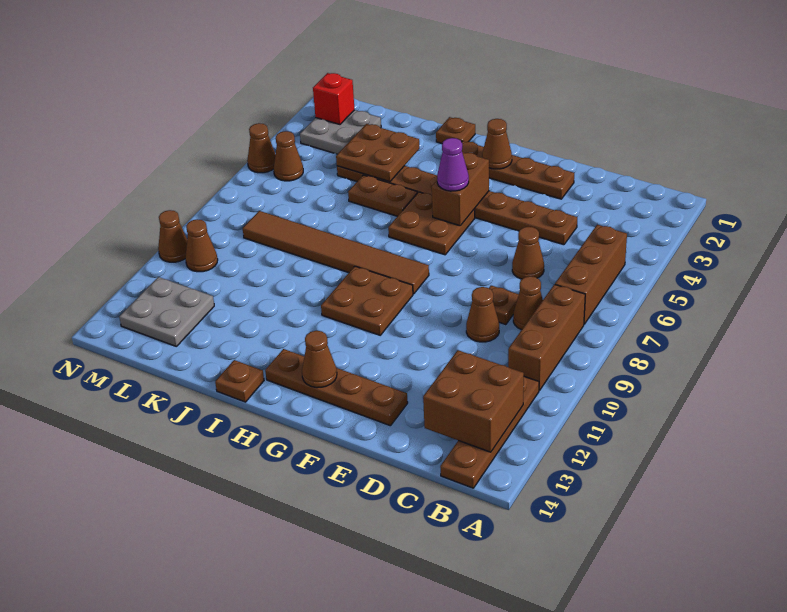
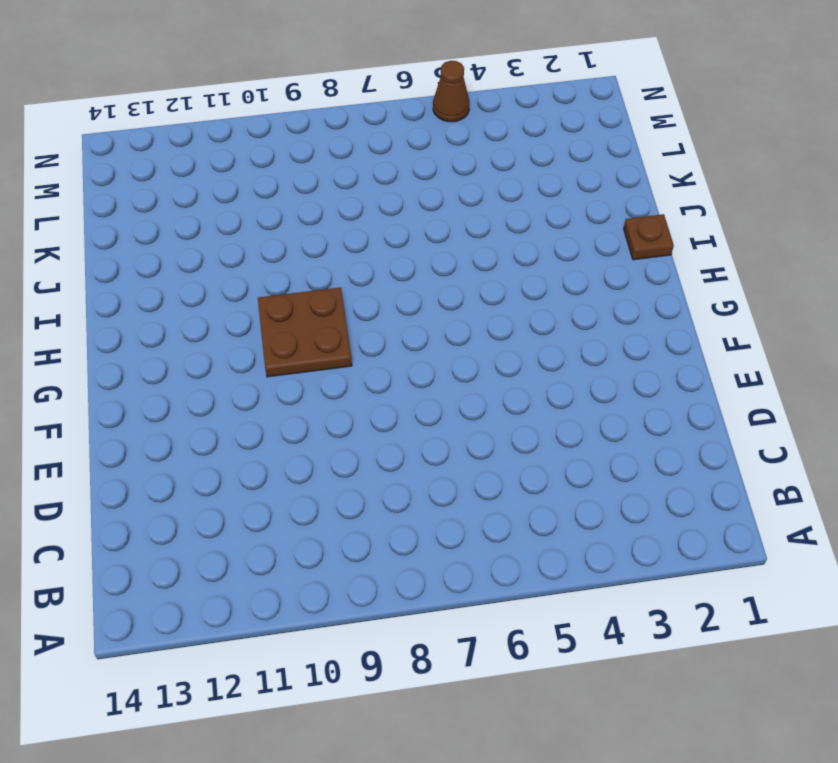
none -> brown brick B5:B7 level 1
none -> brown brick B8:B10 level 1
none -> brown plate B11:B14 level 1

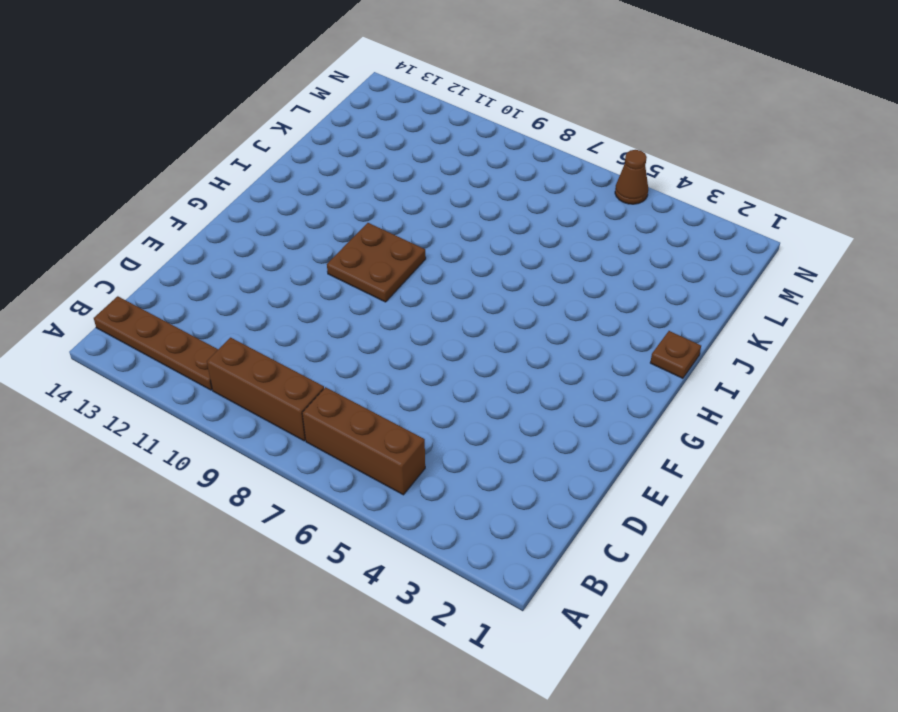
none -> brown cone C8 level 1
none -> brown plate D4:K4 level 1
none -> brown cone D6 level 1

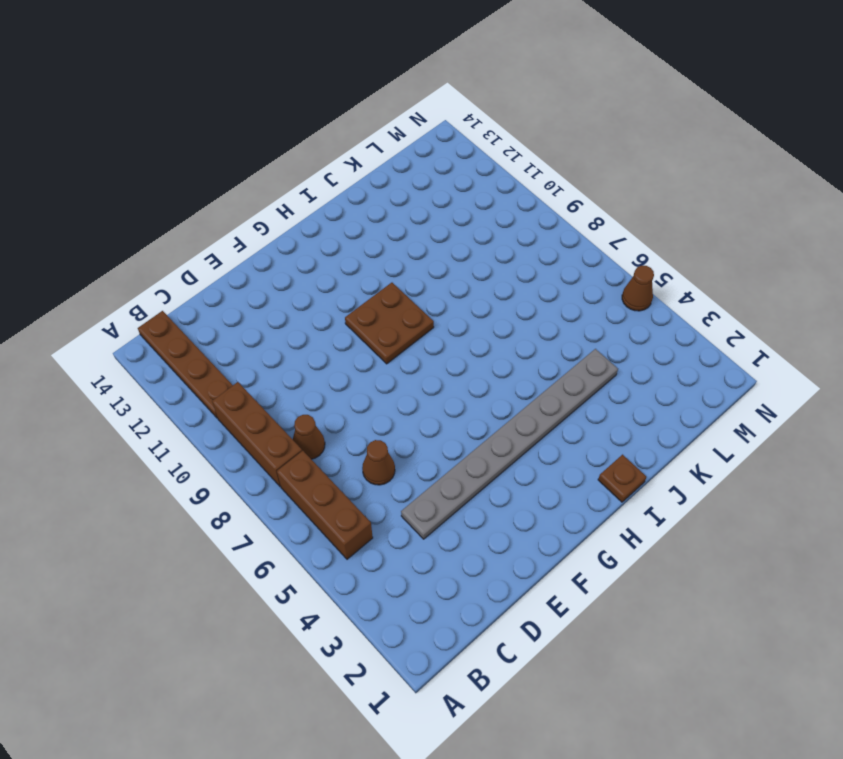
grey plate D4:K4 level 1 -> brown plate D4:K4 level 1
none -> brown plate D8 level 1
none -> brown cone D9 level 1
none -> brown plate E2:H2 level 1

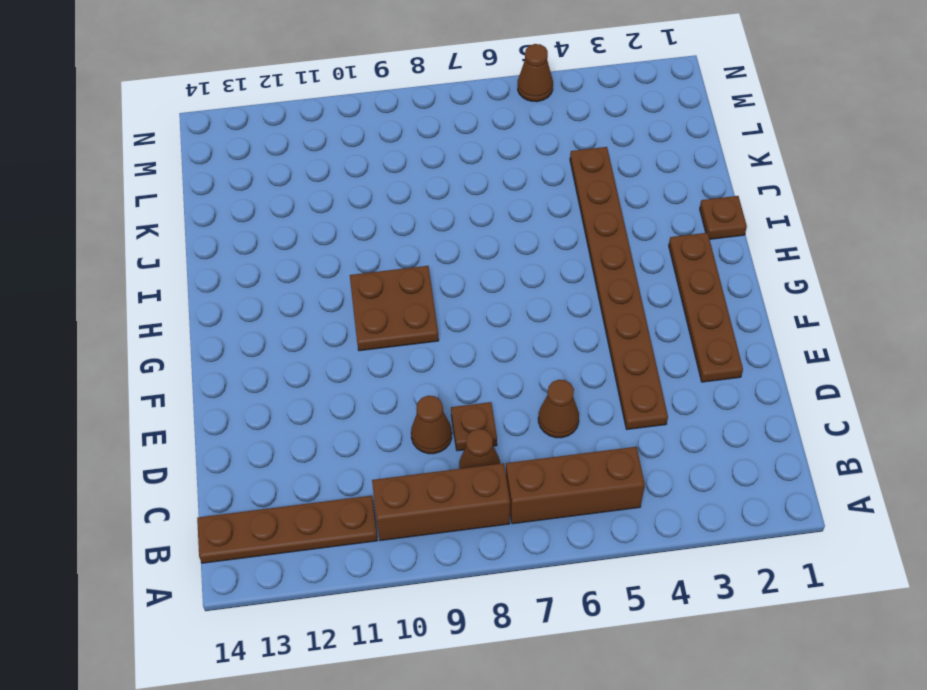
none -> brown plate E13:H13 level 1
none -> brown plate G5:H6 level 1
none -> brown tile G8:L8 level 1

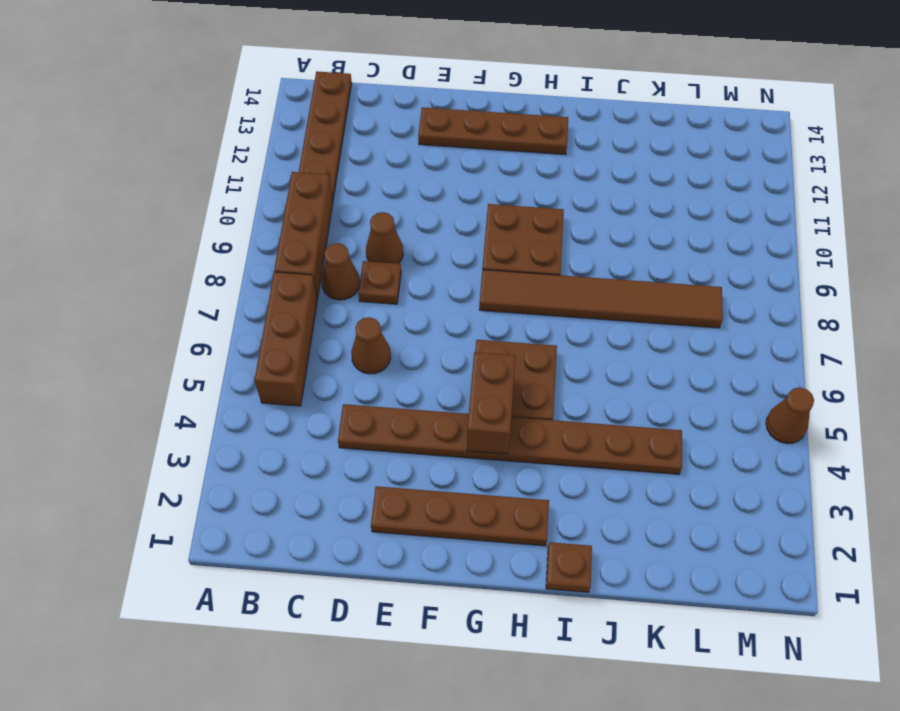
none -> brown plate I5:J5 level 1
none -> brown plate I14 level 1
none -> grey plate L2:M3 level 1

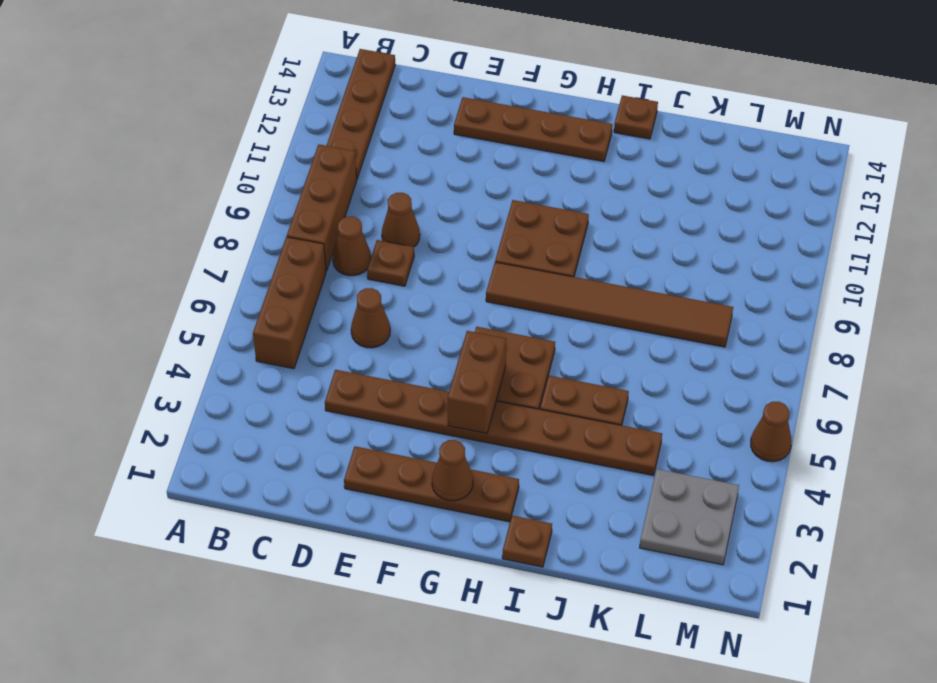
none -> grey plate L12:M13 level 1
none -> brown cone M5 level 1
none -> brown cone M10 level 1

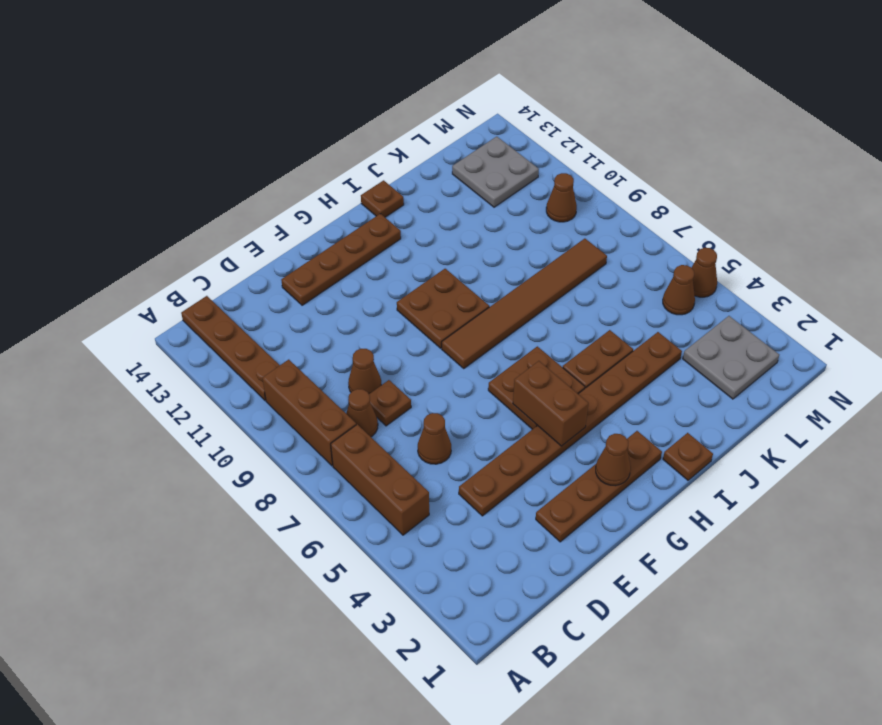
none -> brown cone N10 level 1
none -> brown brick B12:C13 level 2
none -> brown cone G13 level 2

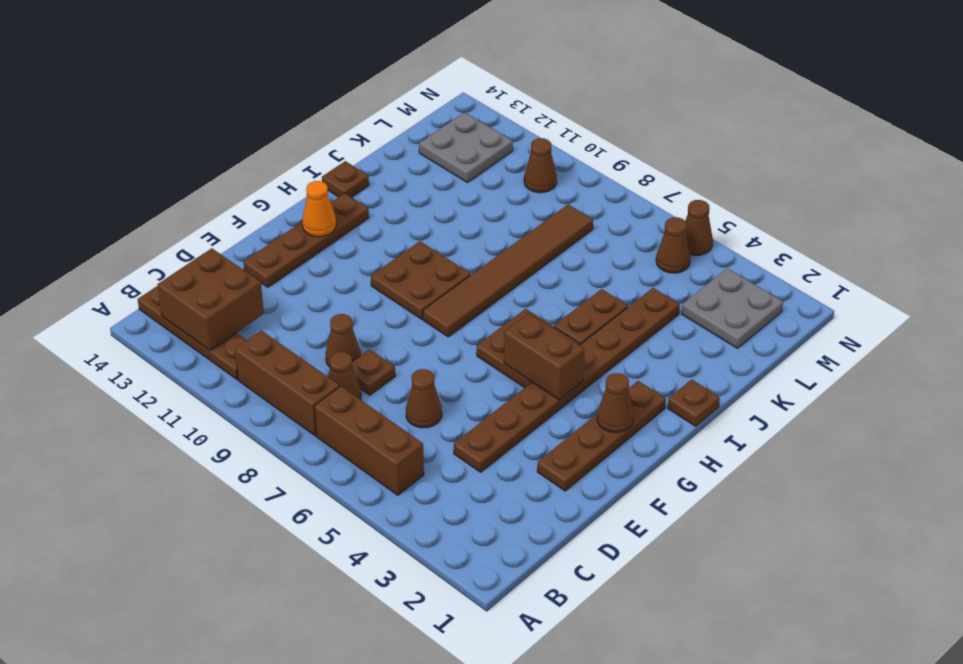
orange cone G13 level 2 -> brown cone G13 level 2
none -> brown cone N10 level 1
none -> brown plate J3:K4 level 2
none -> red brick M2 level 2

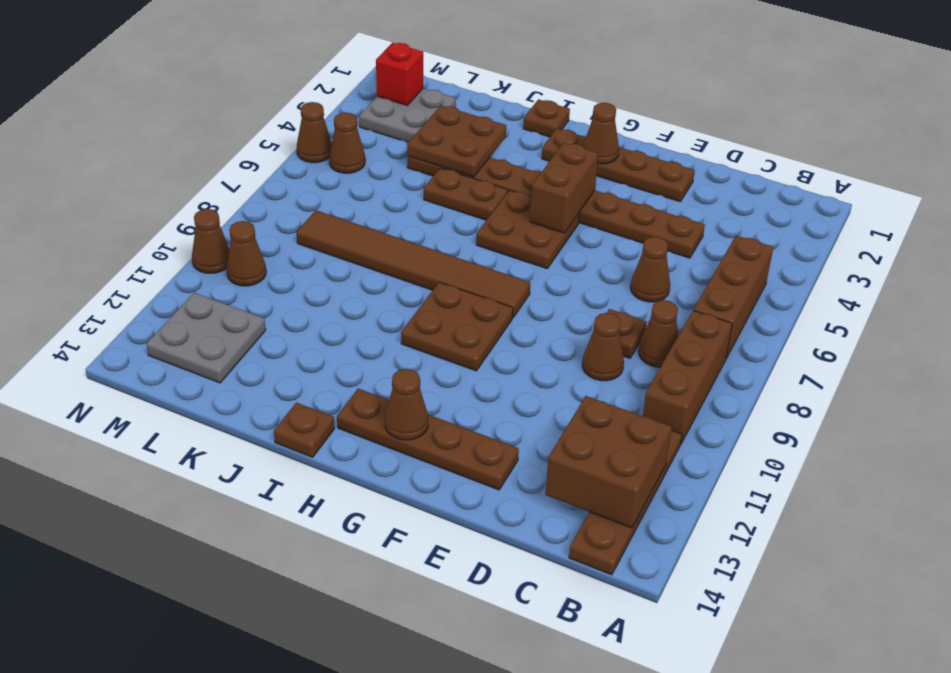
none -> purple cone G5 level 3

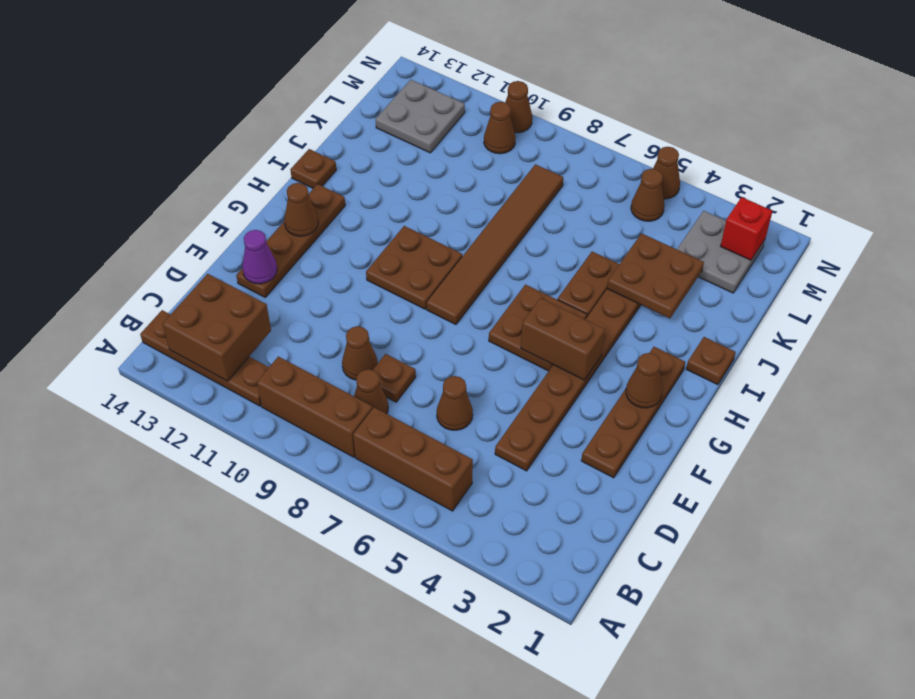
purple cone E13 level 2 -> purple cone G5 level 3

